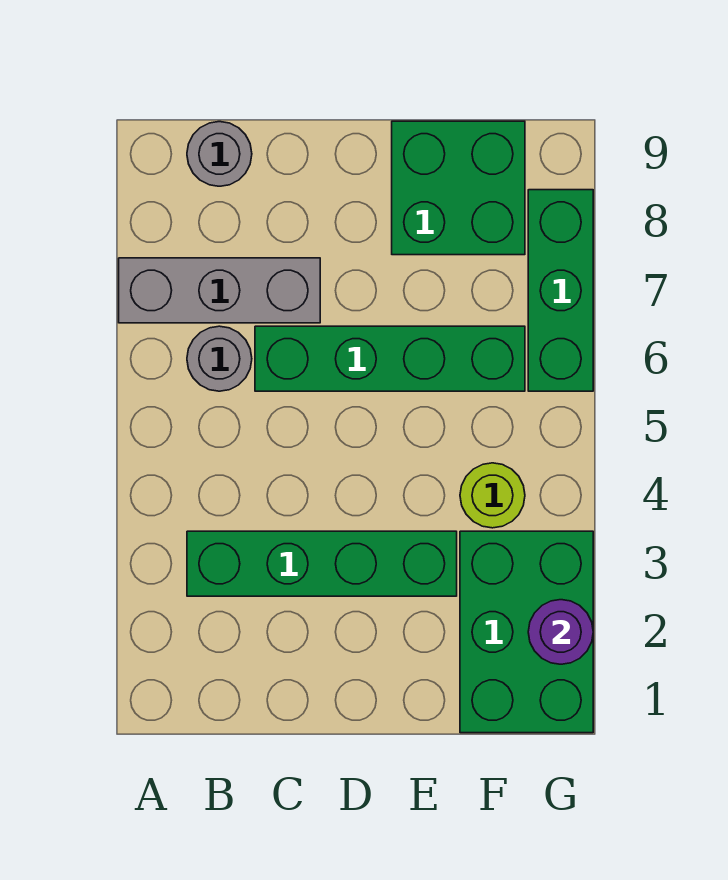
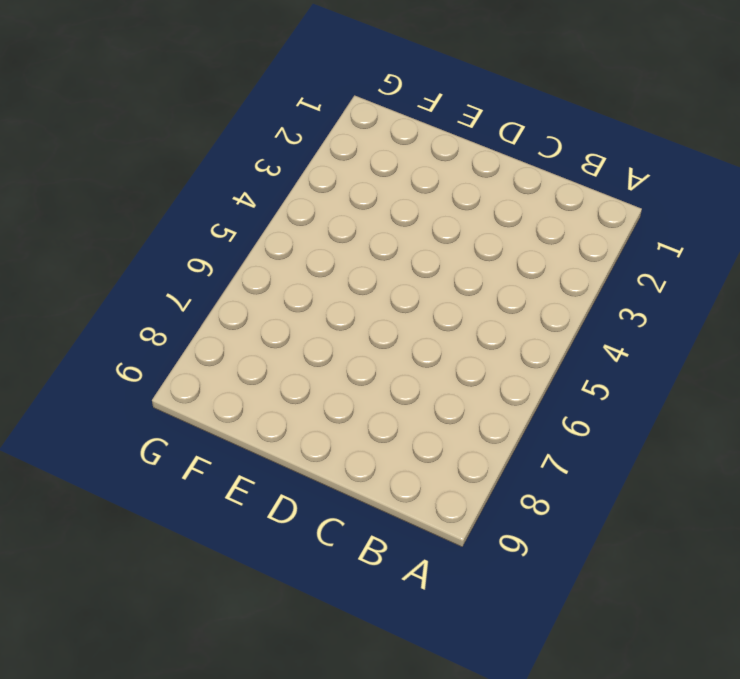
none -> grey brick A7:C7 level 1
none -> green brick B3:E3 level 1

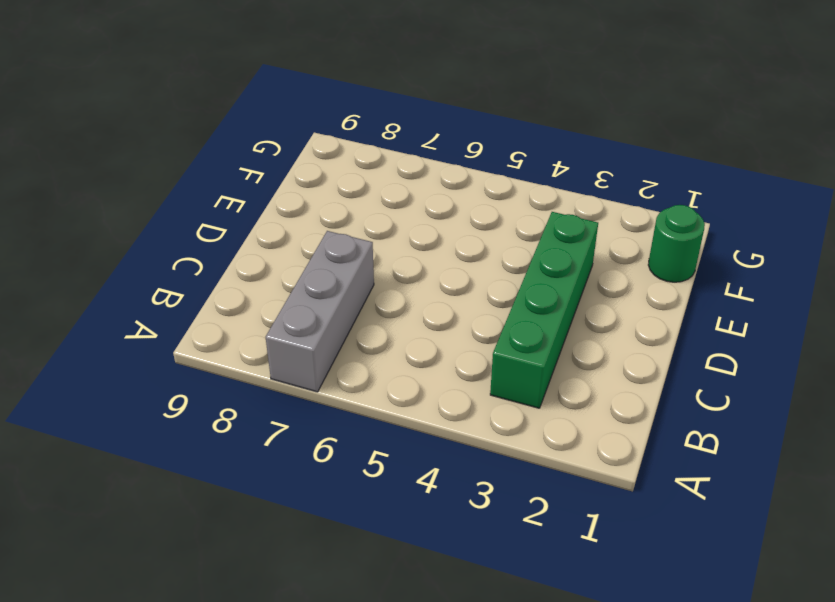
green round brick F1 level 1 -> green brick F1:G3 level 1
none -> grey round brick B6 level 1
none -> grey round brick B9 level 1

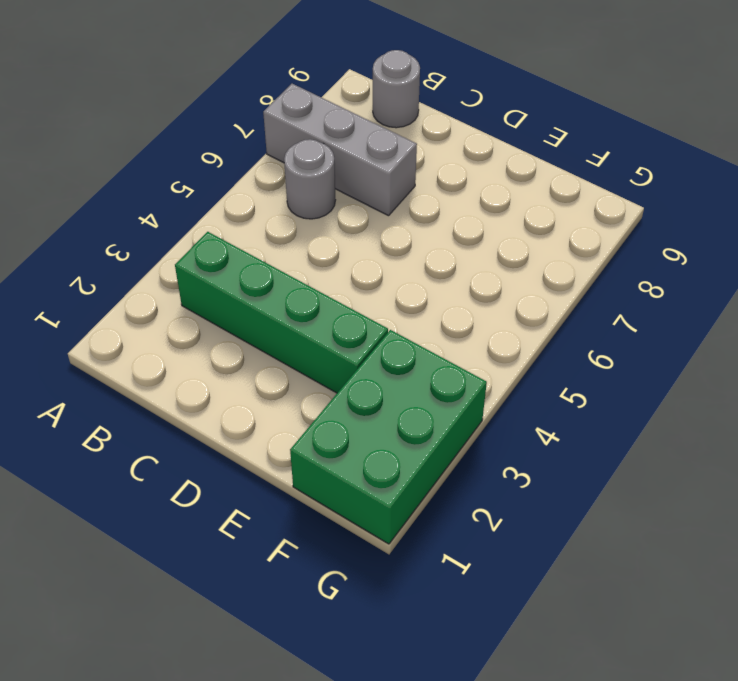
none -> green brick C6:F6 level 1
none -> green brick E8:F9 level 1

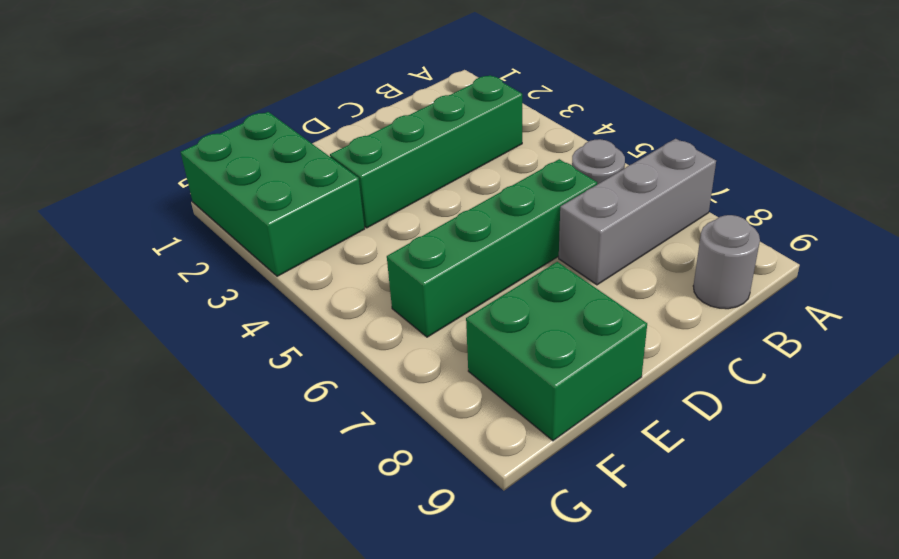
none -> lime round brick F4 level 1
none -> green brick G6:G8 level 1

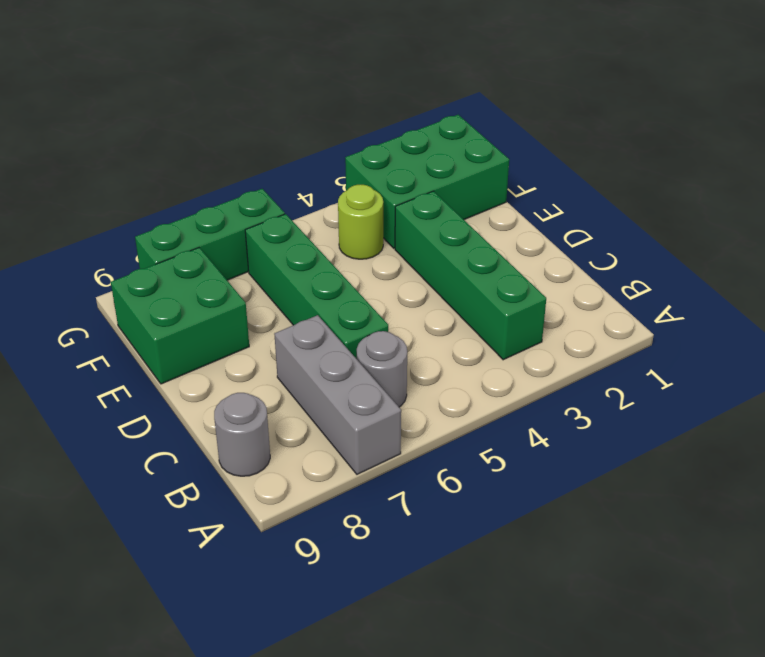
none -> purple round brick G2 level 2

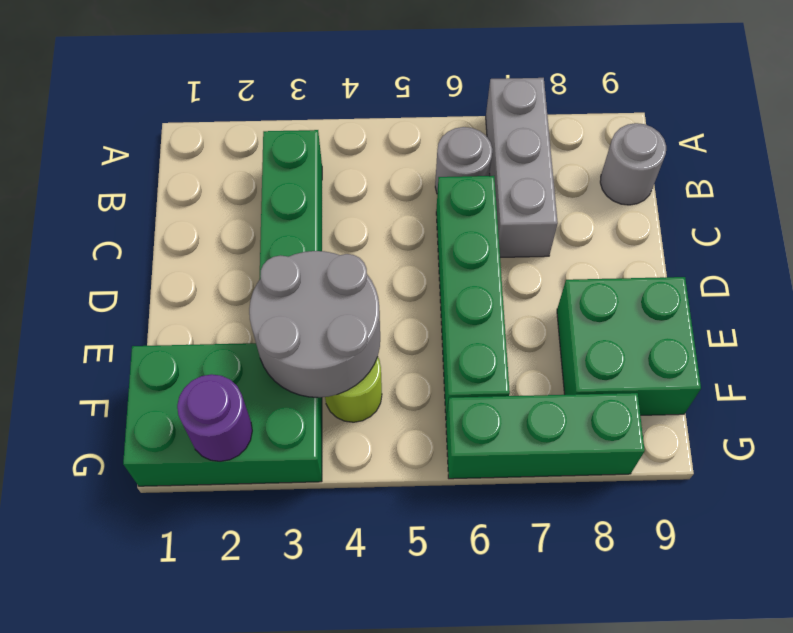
grey round brick E3:F4 level 2 -> none

